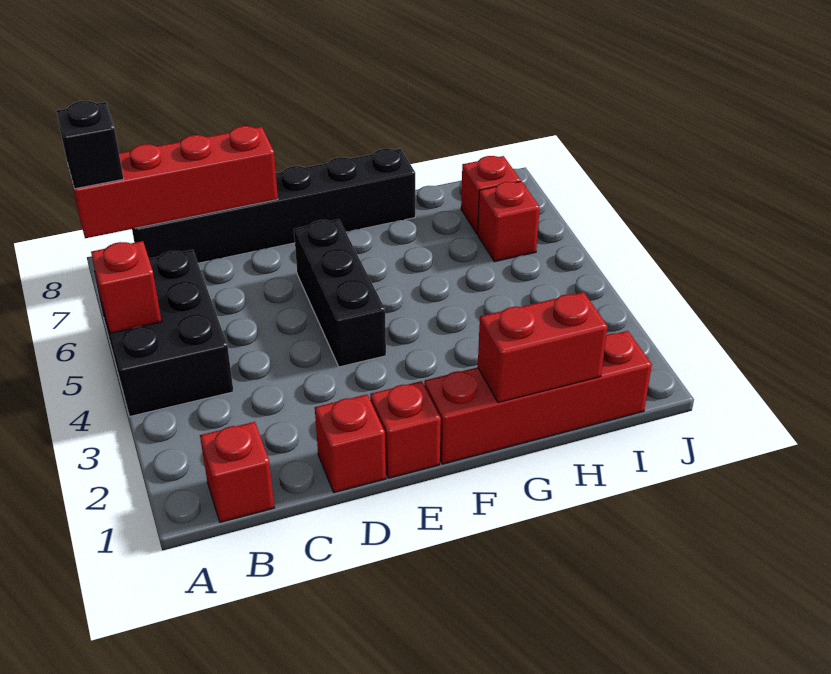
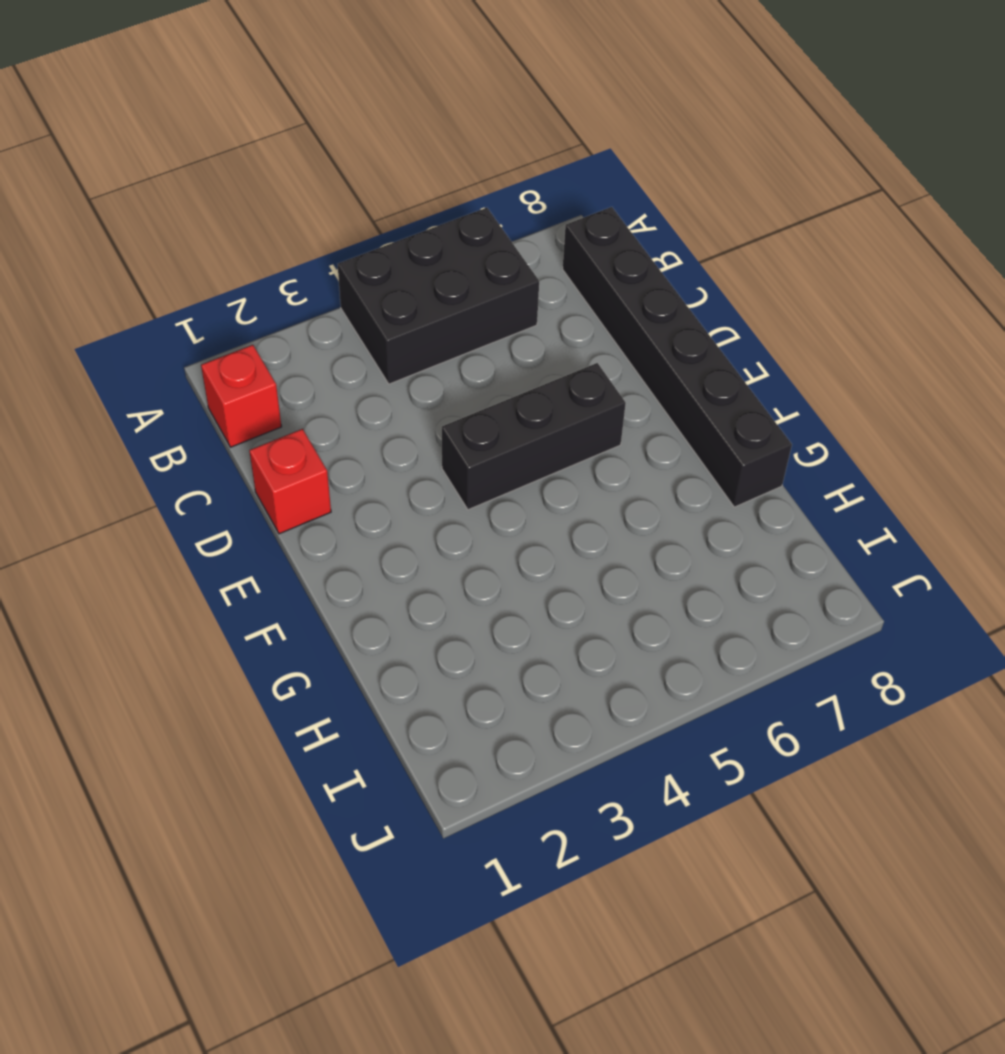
none -> red brick E1 level 1
none -> red brick F1:I1 level 1
none -> red brick I6 level 1

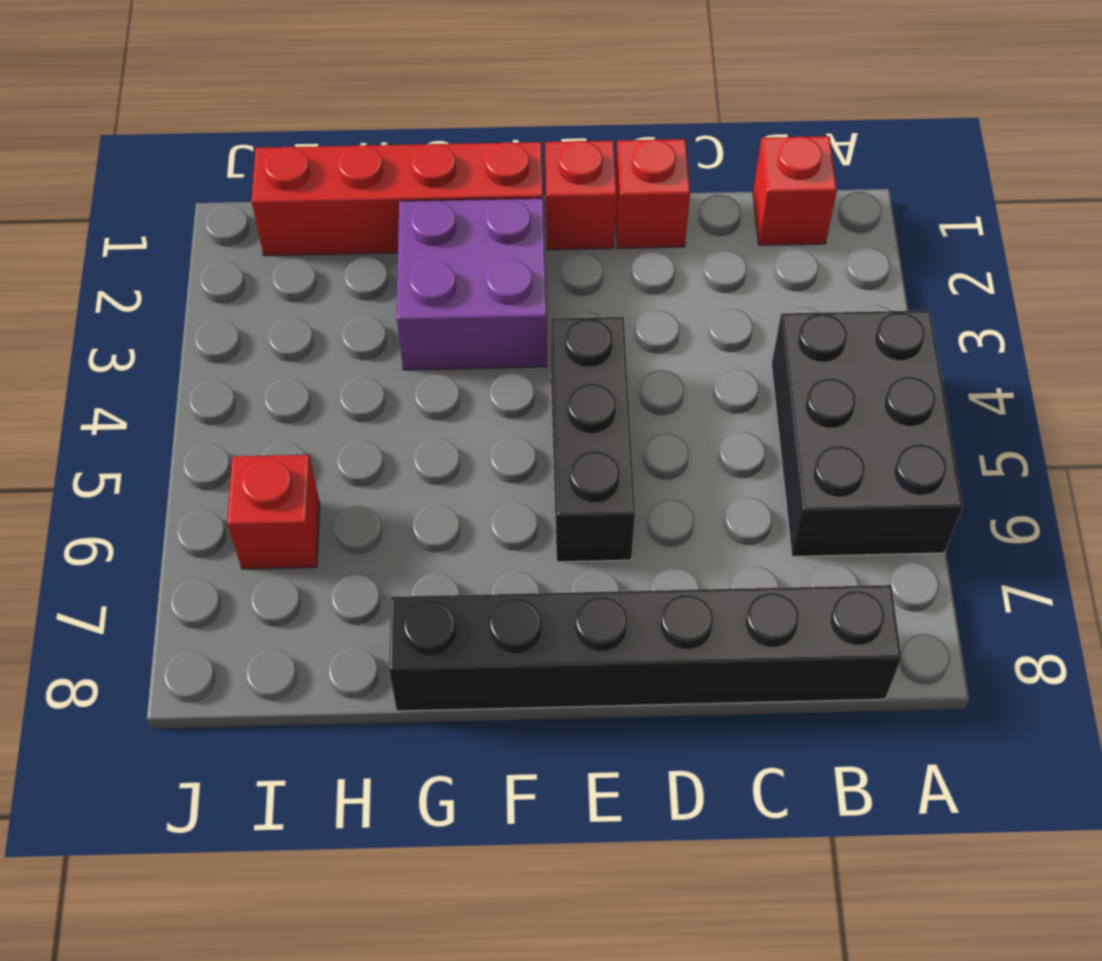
purple brick F2:G3 level 1 -> none
none -> red brick I7 level 1
none -> red brick A5 level 2
none -> red brick A8:D8 level 2

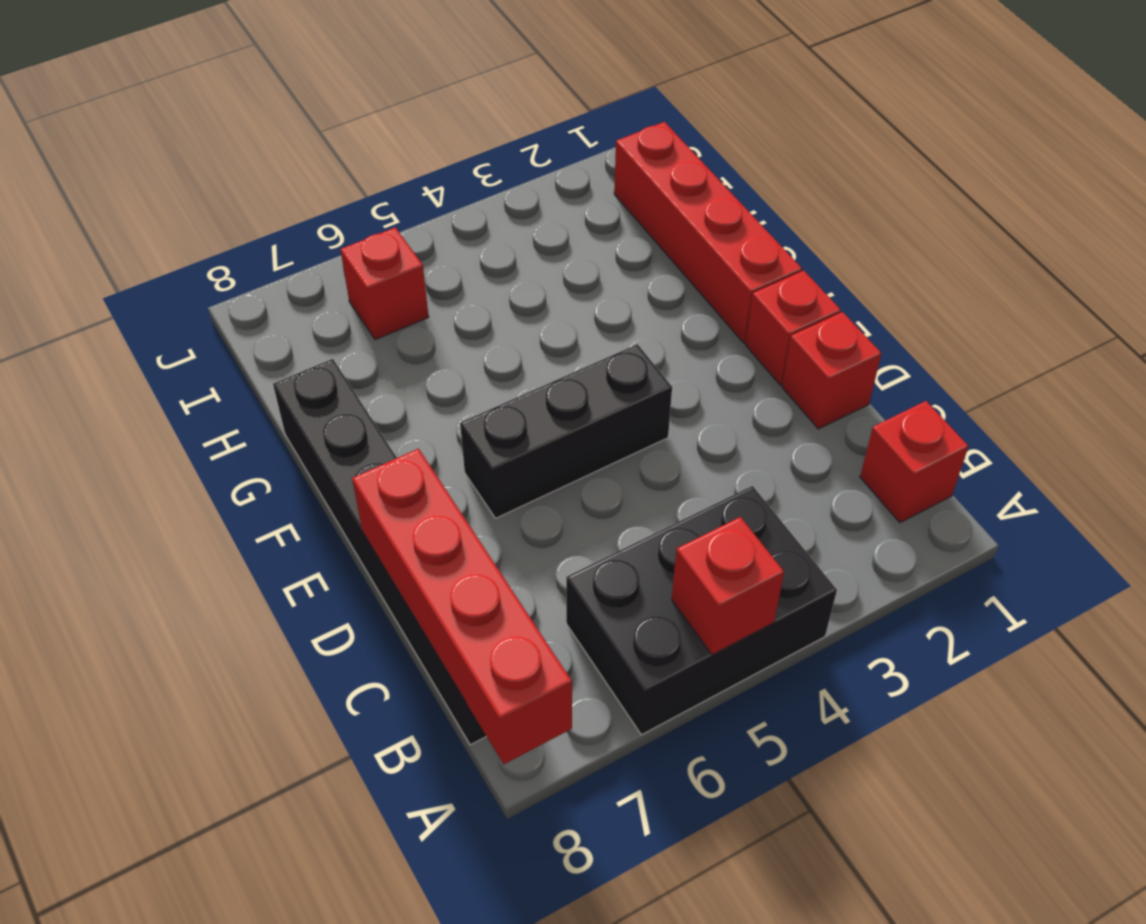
none -> red brick I7 level 1
none -> red brick G1:H1 level 2
none -> black brick A8 level 3

